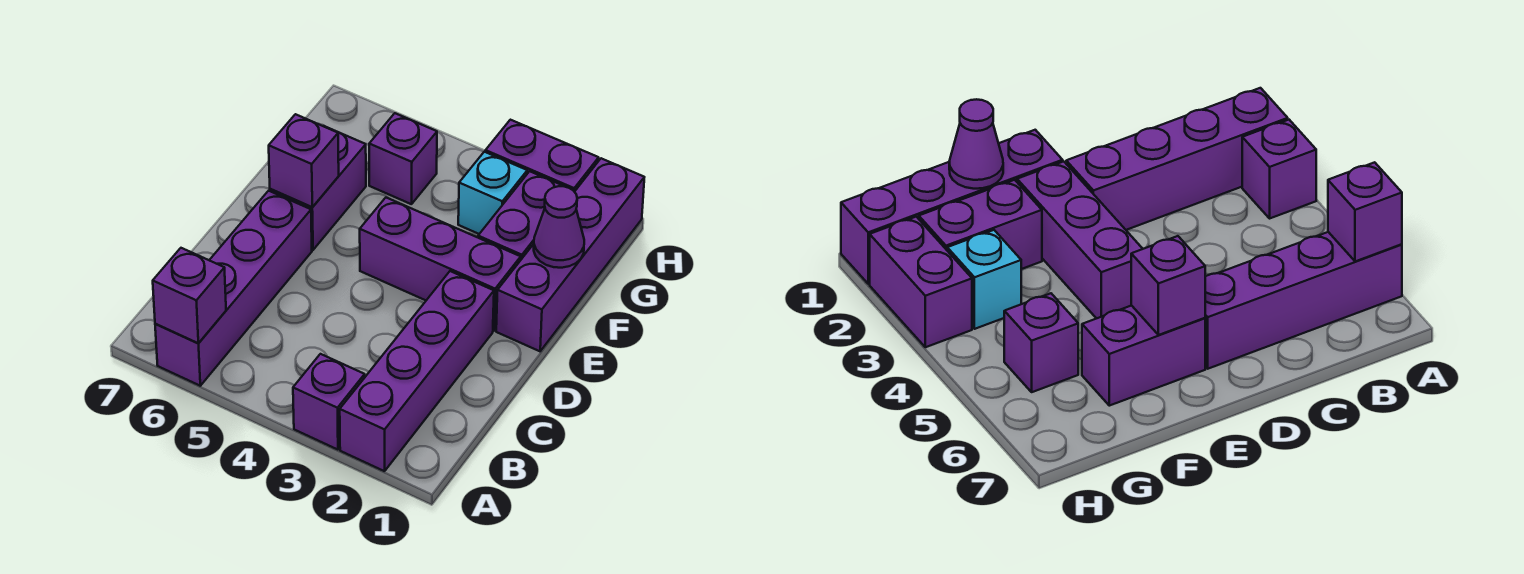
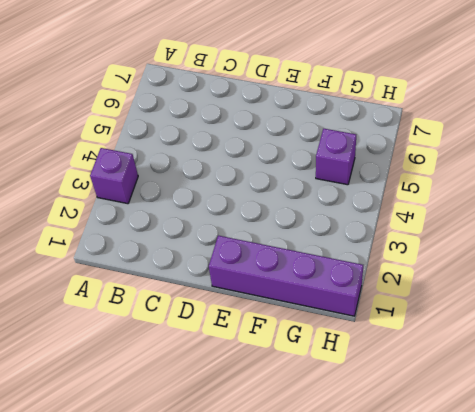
none -> purple brick A2:D2 level 1
none -> purple brick A6:D6 level 1
none -> purple brick E2:E4 level 1

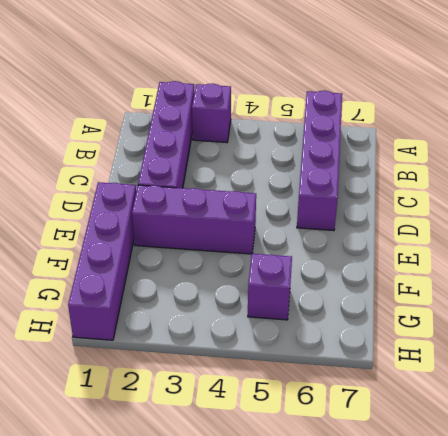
none -> purple brick E6:F6 level 1
none -> purple brick F2:G2 level 1
none -> cyan brick G3 level 1

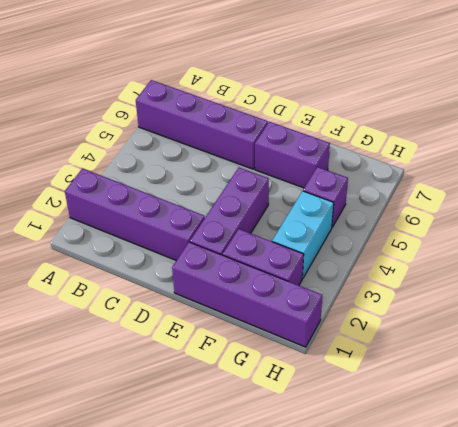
cyan brick G3:G4 level 1 -> cyan brick G3 level 1
none -> purple brick A3 level 1
none -> purple brick H2:H3 level 1
none -> purple brick A6 level 2

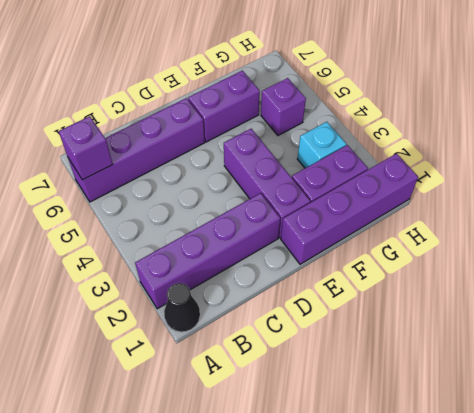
black cone A1 level 1 -> none
none -> purple brick A3 level 1
none -> purple brick H2:H3 level 1
none -> purple brick E6 level 2

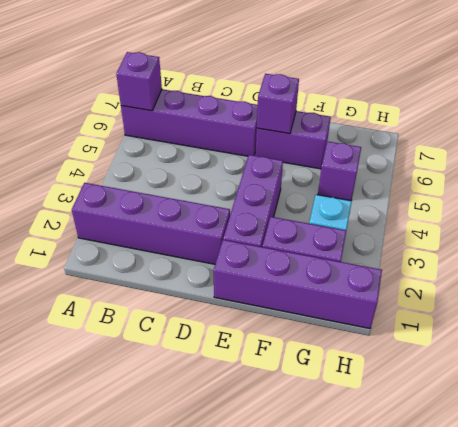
none -> purple brick A3 level 1
none -> purple brick H2:H3 level 1
none -> purple cone F1 level 2

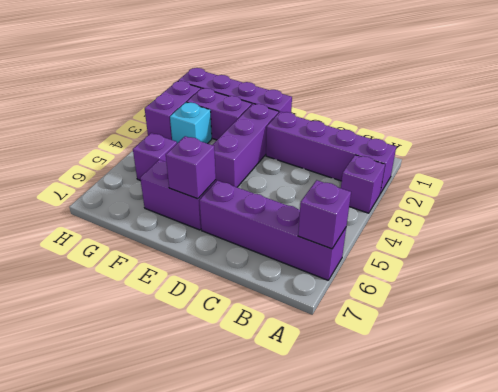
none -> purple cone F1 level 2

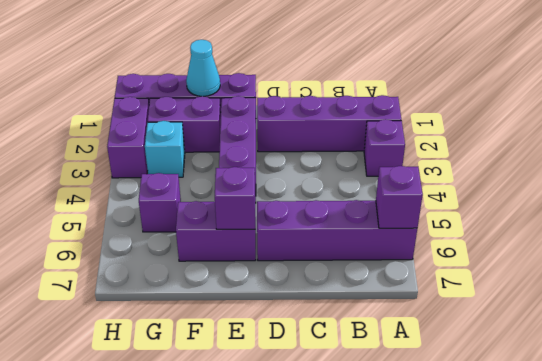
cyan cone F1 level 2 -> purple cone F1 level 2

